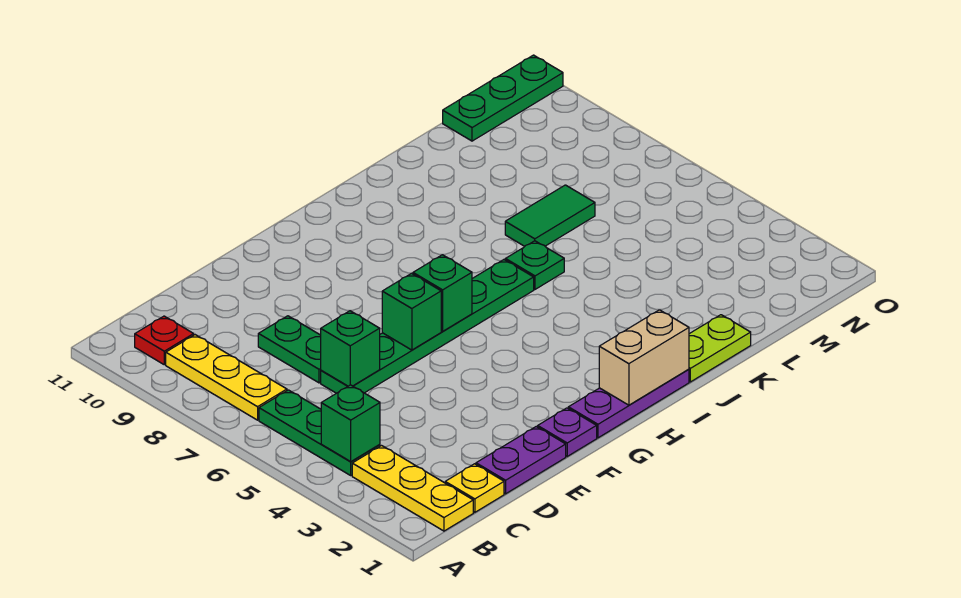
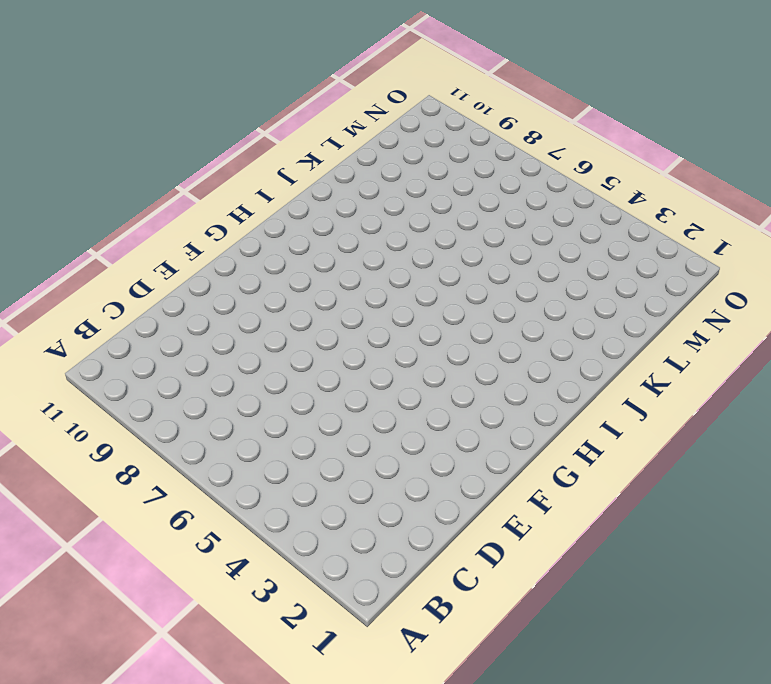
none -> yellow plate B1:B3 level 1
none -> green plate B4:B6 level 1
none -> yellow plate B7:B9 level 1

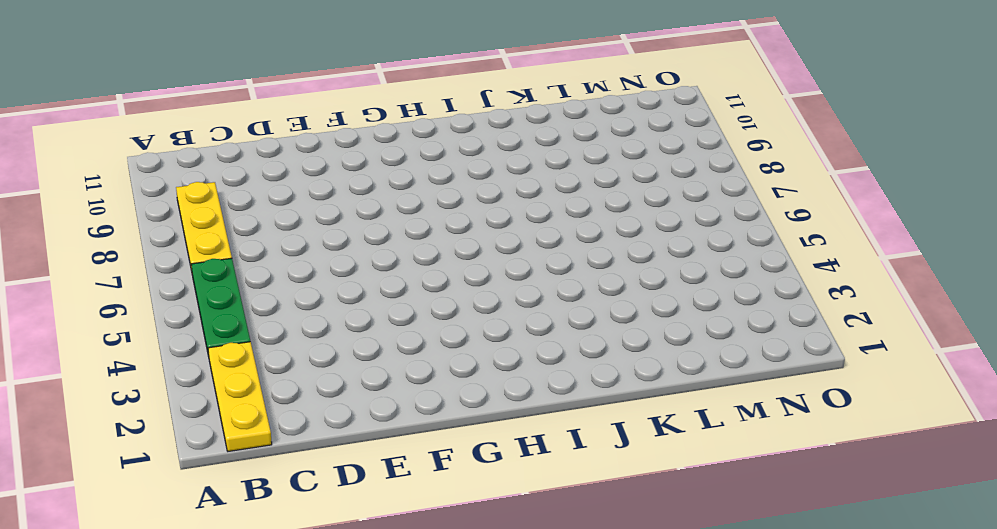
none -> red plate B10 level 1
none -> yellow plate C1 level 1
none -> purple plate D1:E1 level 1

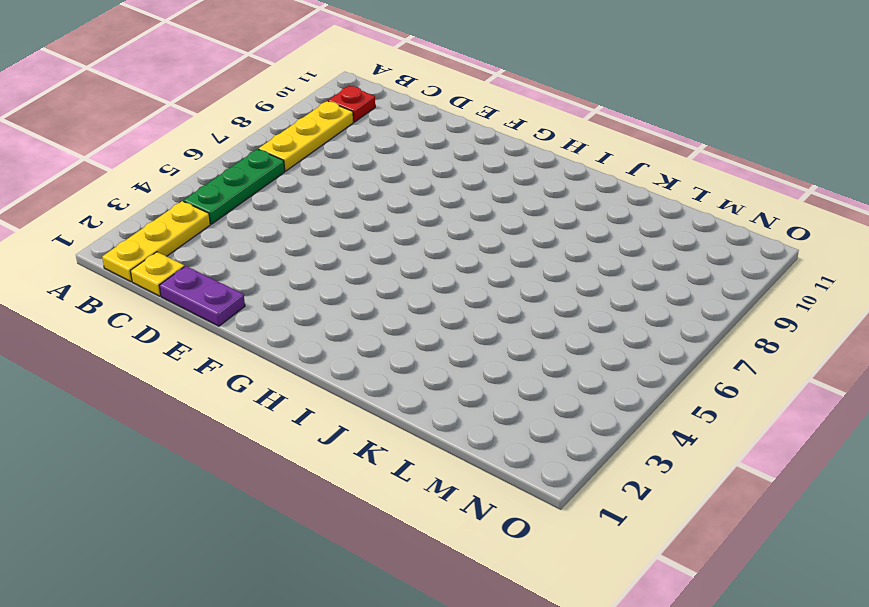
none -> green plate D6:I6 level 1
none -> green plate D7:D8 level 1
none -> purple plate F1 level 1

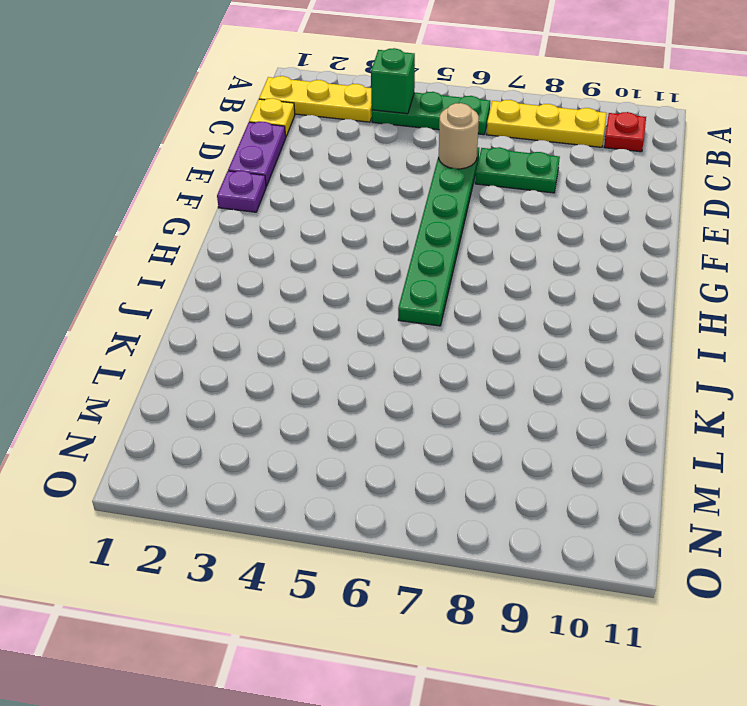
tan round brick D6 level 2 -> green brick D6 level 2
none -> purple plate G1:I1 level 1
none -> lime plate J1:K1 level 1
none -> green plate J6 level 1

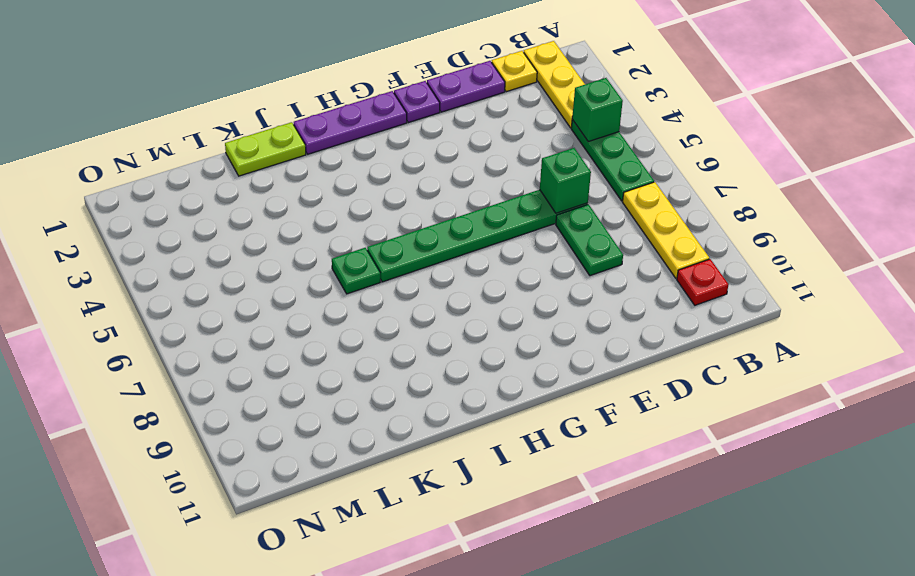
none -> green tile K7:L7 level 1
none -> green plate M11:O11 level 1
none -> green brick F6 level 2

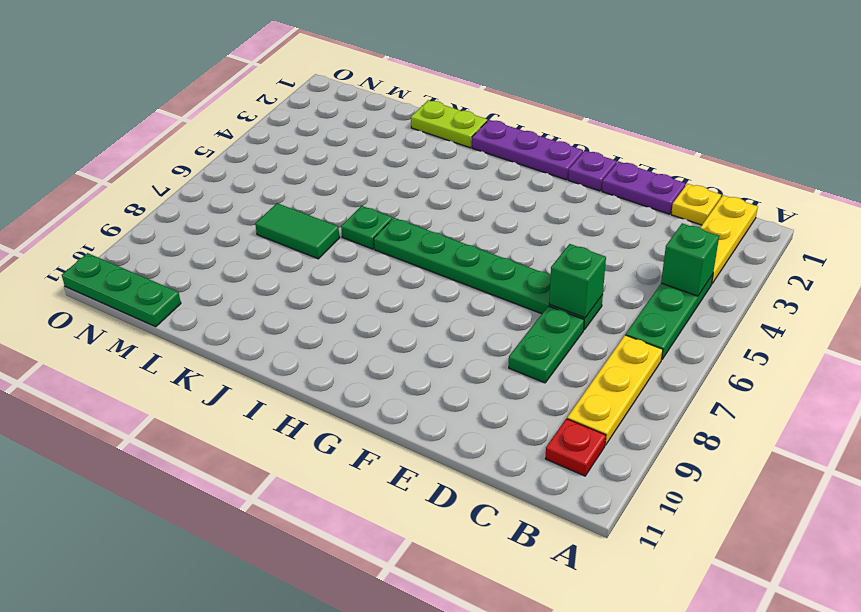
none -> green brick F6 level 2
none -> green brick G6 level 2
none -> tan brick H1:I1 level 2

